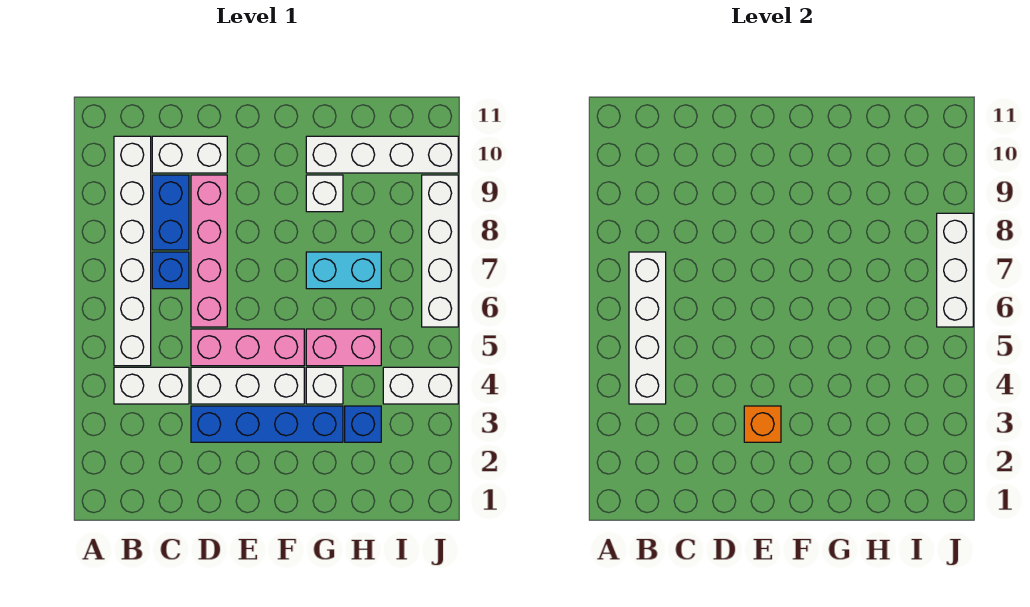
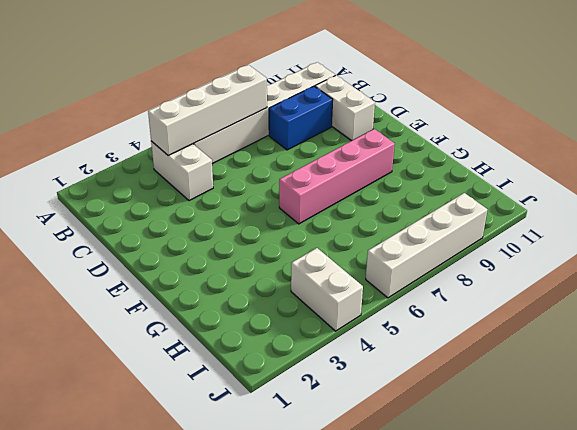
pink brick F6:F9 level 1 -> pink brick D6:D9 level 1
none -> blue brick C7 level 1
none -> blue brick D3:G3 level 1
none -> white brick D4:F4 level 1

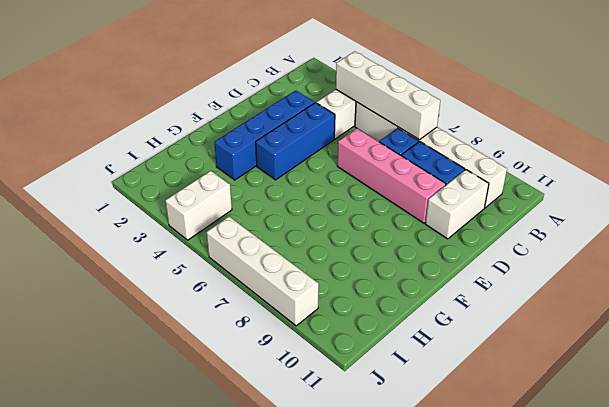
blue brick D4:F4 level 1 -> white brick D4:F4 level 1
none -> pink brick D5:F5 level 1
none -> white brick G4 level 1
none -> pink brick G5:H5 level 1

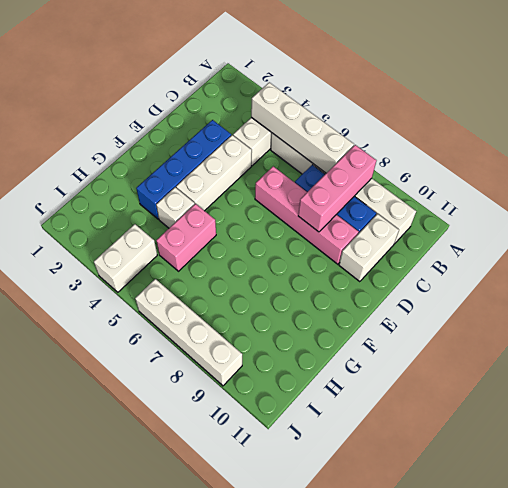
pink brick B8:D8 level 2 -> pink brick D5:F5 level 1
none -> cyan brick G7:H7 level 1
none -> white brick G9 level 1
none -> white brick G10:J10 level 1

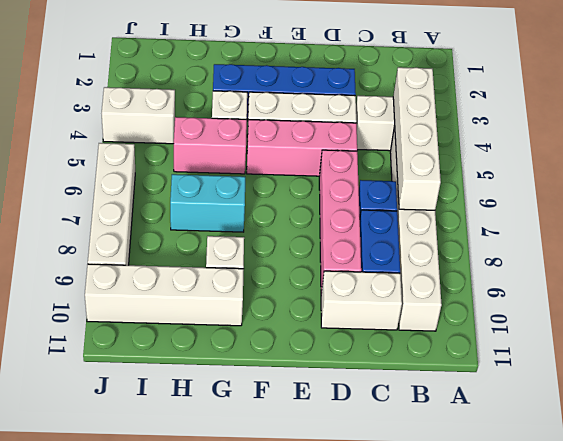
none -> blue brick H3 level 1
none -> orange brick E3 level 2
none -> white brick J6:J8 level 2

